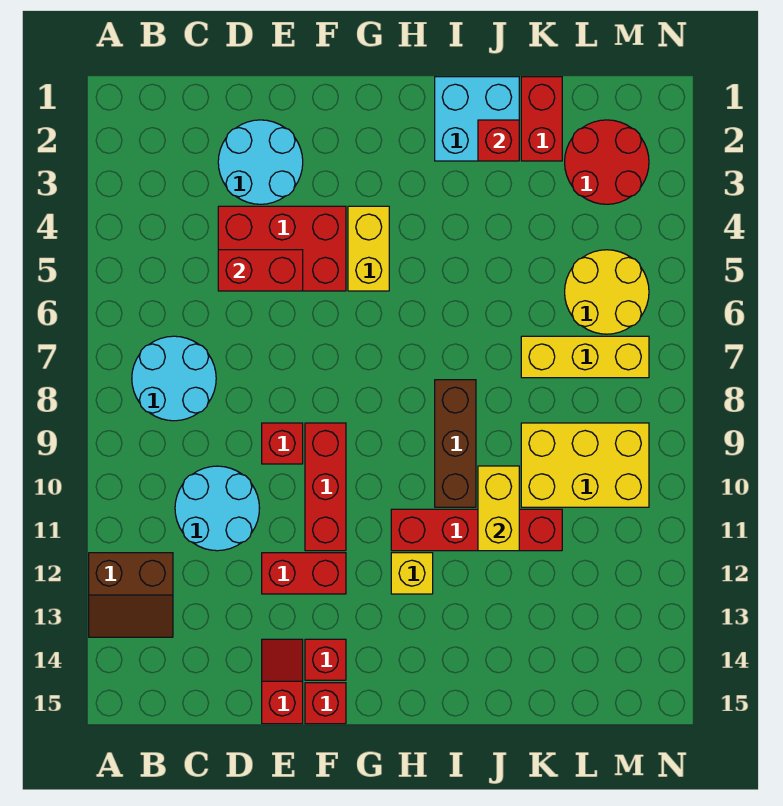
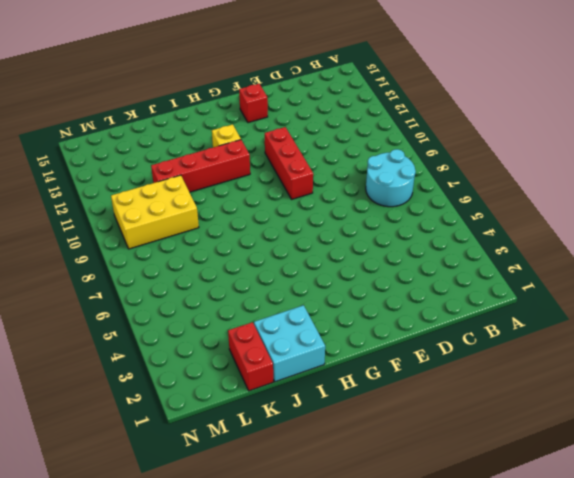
none -> brown slope A12:B13 level 1 top 12
none -> cyan round brick C10:D11 level 1
none -> cyan round brick D2:E3 level 1

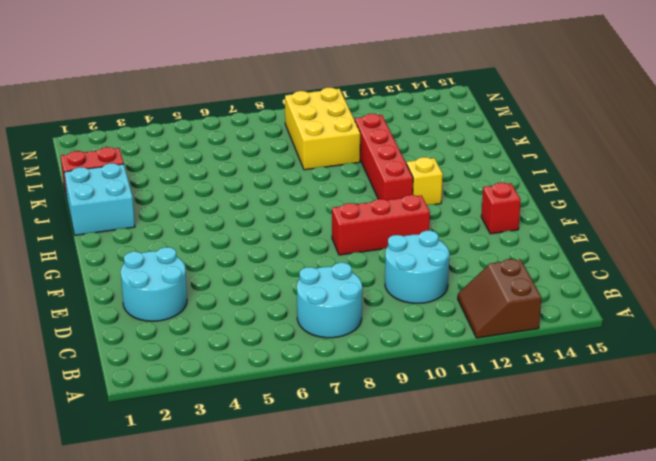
brown slope A12:B13 level 1 top 13 -> brown slope A12:B13 level 1 top 12
none -> red brick D4:F5 level 1
none -> red brick E9 level 1
none -> red brick E12:F12 level 1

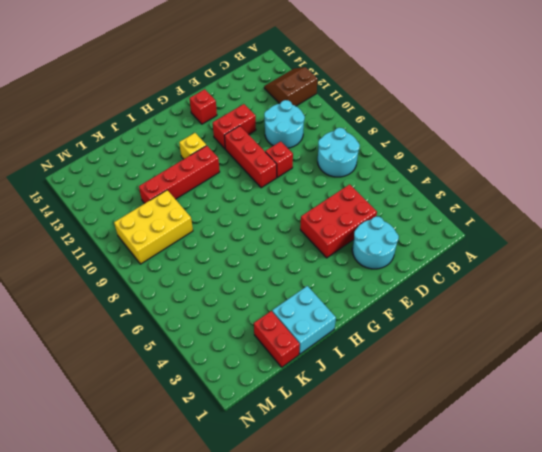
none -> red slope E14:E15 level 1 top 15
none -> red brick F15 level 1
none -> yellow brick G4:G5 level 1

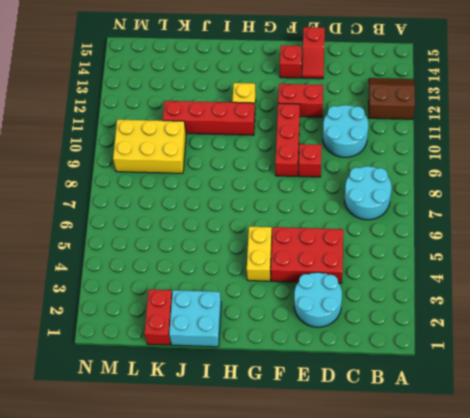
none -> red brick F15 level 1
none -> brown brick I8:I10 level 1
none -> yellow brick K7:M7 level 1

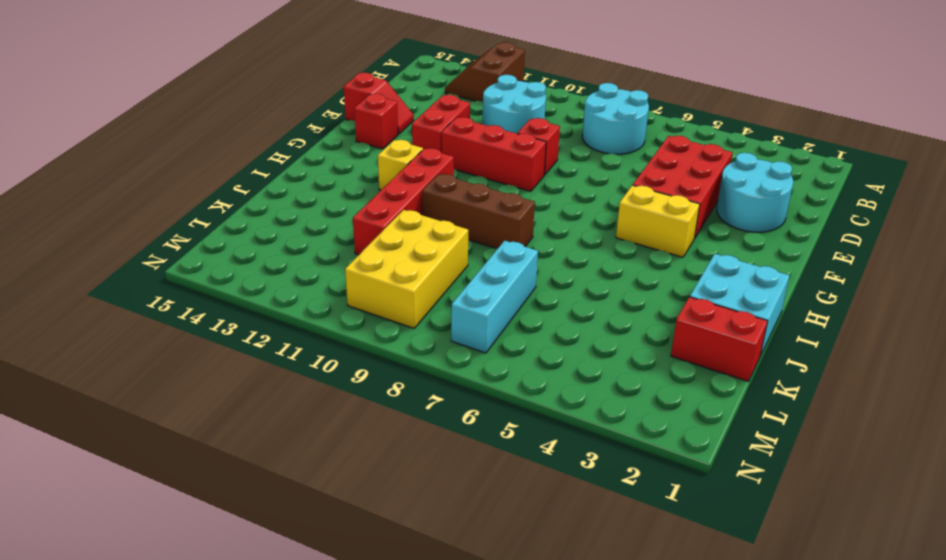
cyan brick K7:M7 level 1 -> yellow brick K7:M7 level 1
none -> red brick F15 level 1
none -> red round brick L2:M3 level 1
none -> yellow round brick L5:M6 level 1

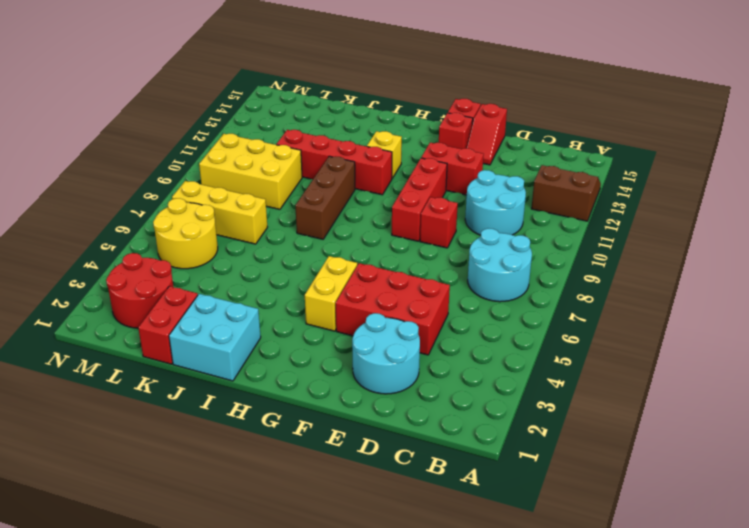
none -> red brick D5:E5 level 2
none -> red brick J2 level 2
none -> yellow brick J10:J11 level 2

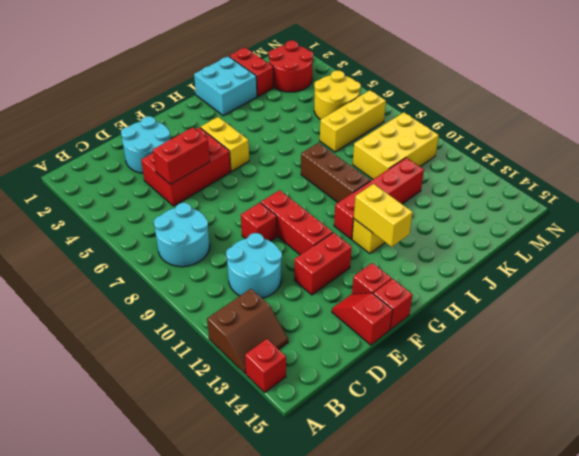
red brick A14 level 1 -> red brick J2 level 2
yellow brick H12:H13 level 2 -> yellow brick J10:J11 level 2

